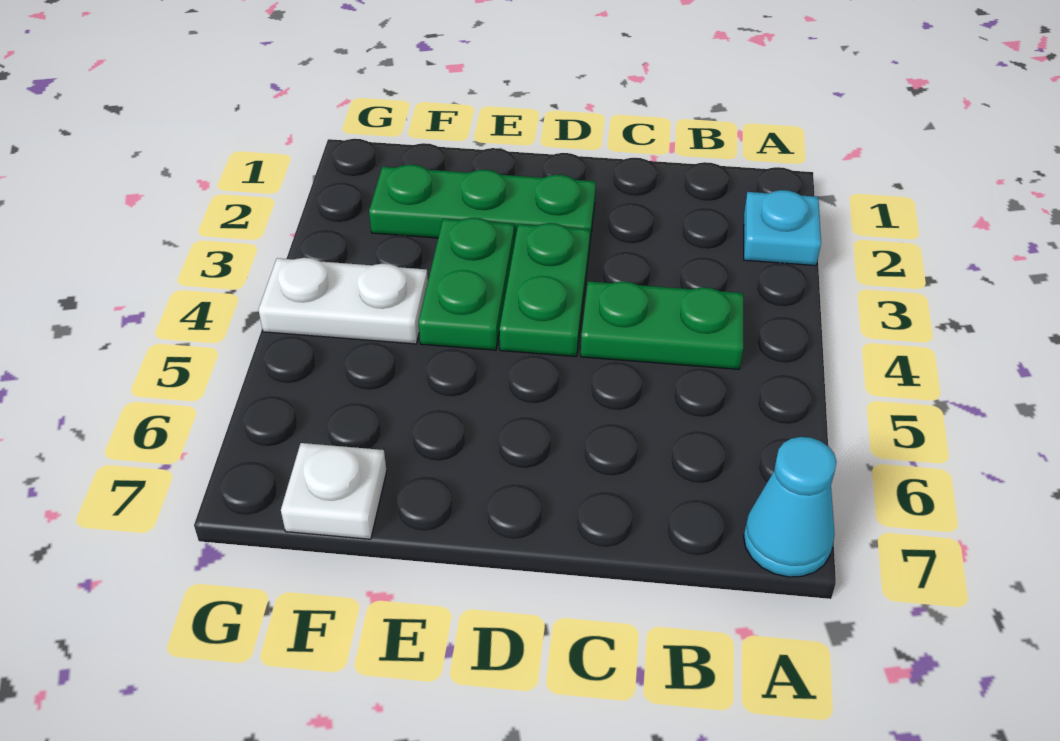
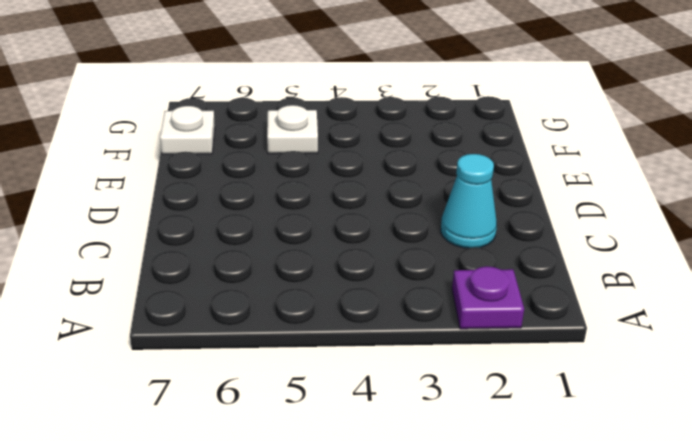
purple plate A2 level 1 -> cyan plate A2 level 1
cyan cone C2 level 1 -> cyan cone A7 level 1
white plate F5 level 1 -> none
none -> green plate B4:C4 level 1
none -> green plate D2:F2 level 1

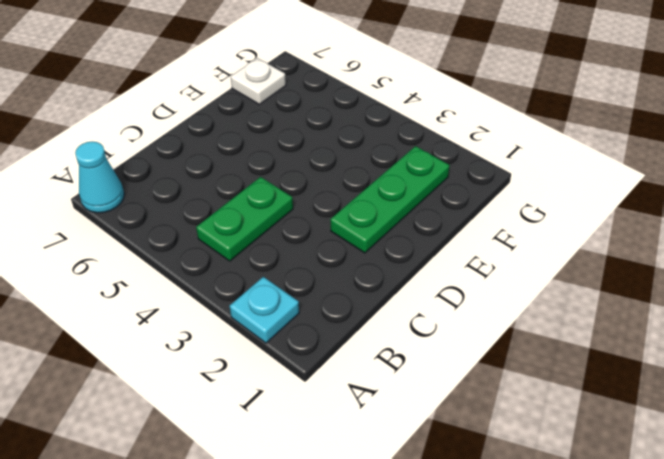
none -> green plate D3:D4 level 1
none -> green plate E3:E4 level 1

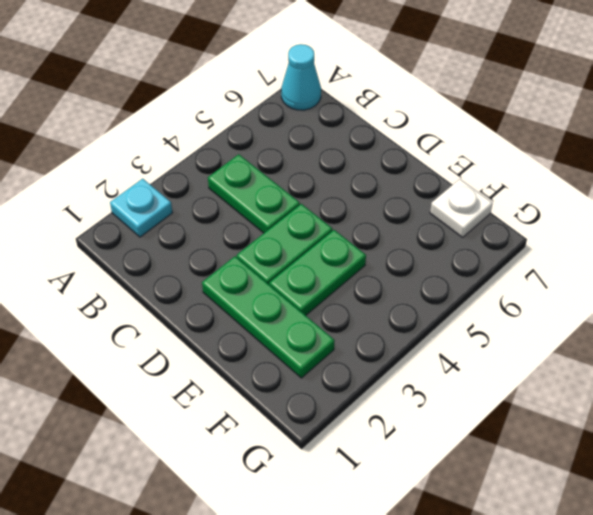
none -> white plate F4:G4 level 1

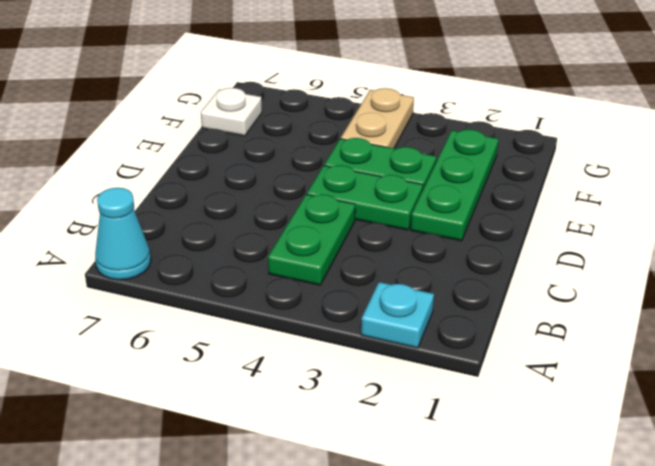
tan plate F4:G4 level 1 -> white plate F4:G4 level 1

